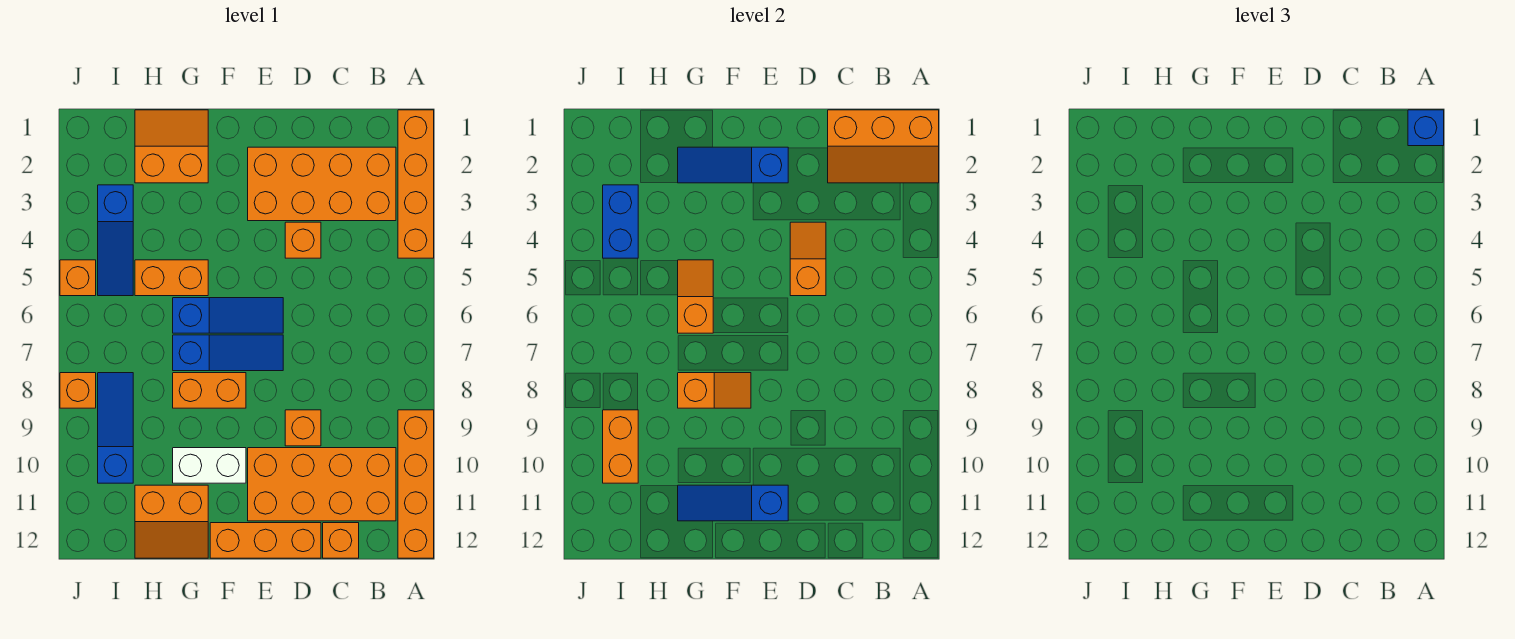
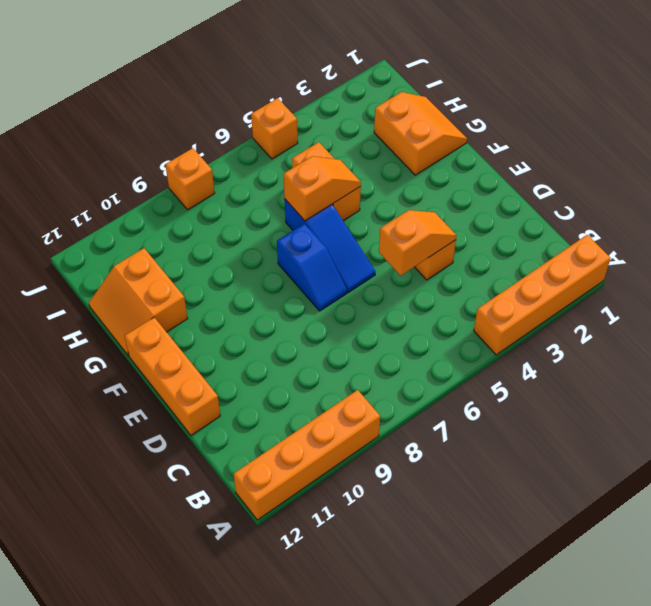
blue slope E7:F7 level 1 top F -> blue slope E7:G7 level 1 top G
none -> orange brick B2:E3 level 1
none -> orange brick B10:E11 level 1
none -> orange brick C12 level 1

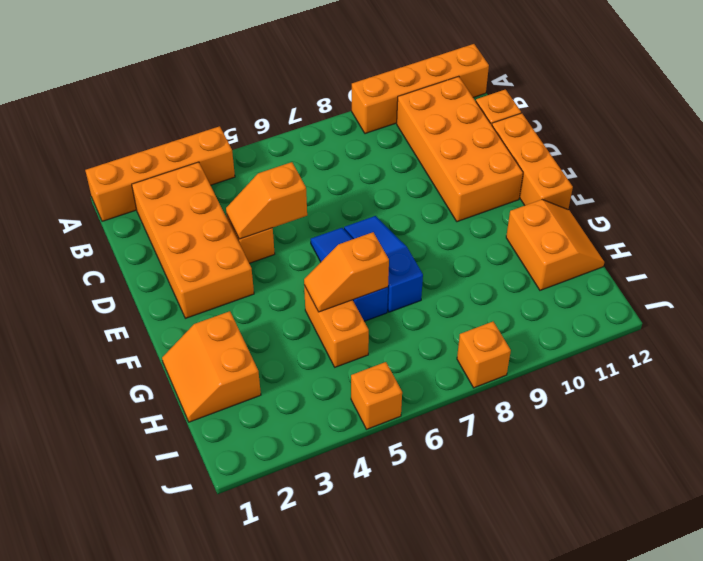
none -> orange brick D9 level 1
none -> orange brick F8:G8 level 1
none -> white brick F10:G10 level 1

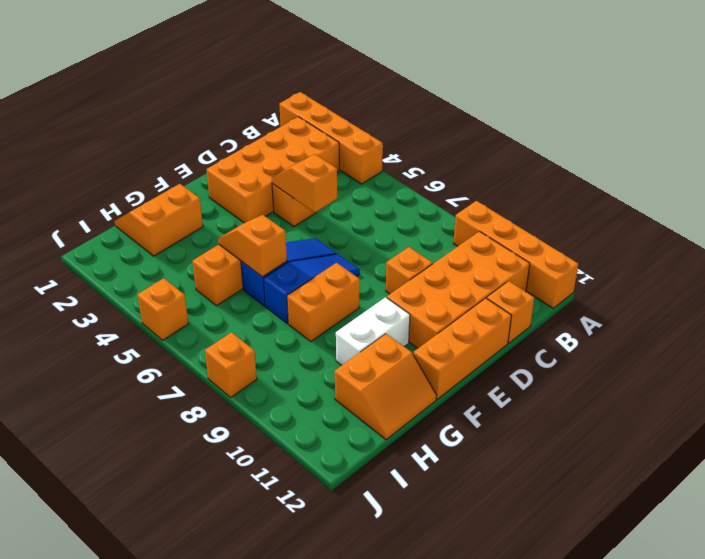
none -> blue slope I3:I5 level 1 top 3
none -> blue slope I8:I10 level 1 top 10
none -> orange slope A1:C2 level 2 top 1

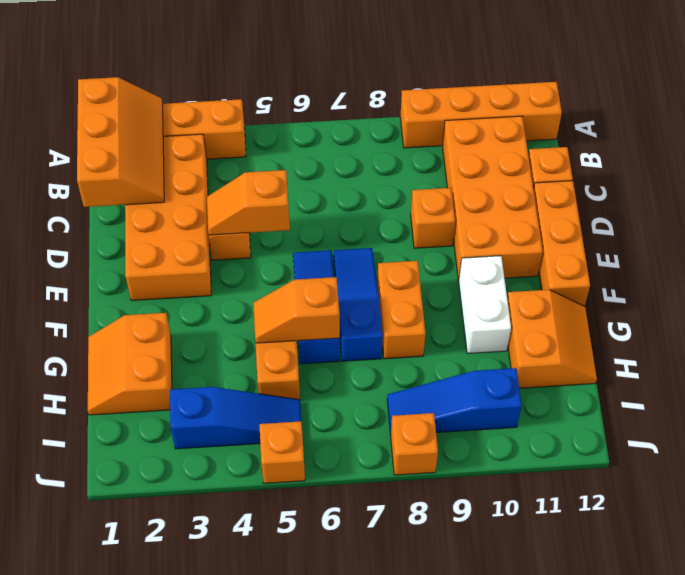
none -> blue slope E2:G2 level 2 top E
none -> blue slope E11:G11 level 2 top E
none -> orange slope F8:G8 level 2 top G

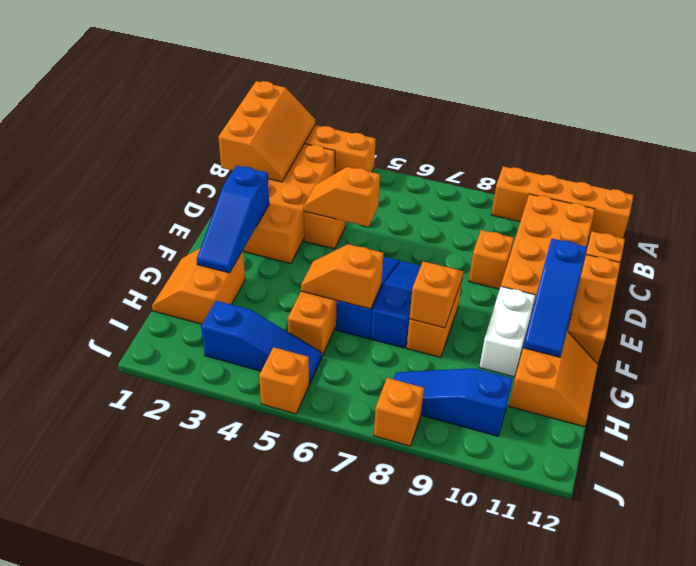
none -> blue brick I3:I4 level 2
none -> orange brick I9:I10 level 2
none -> blue brick A1 level 3

